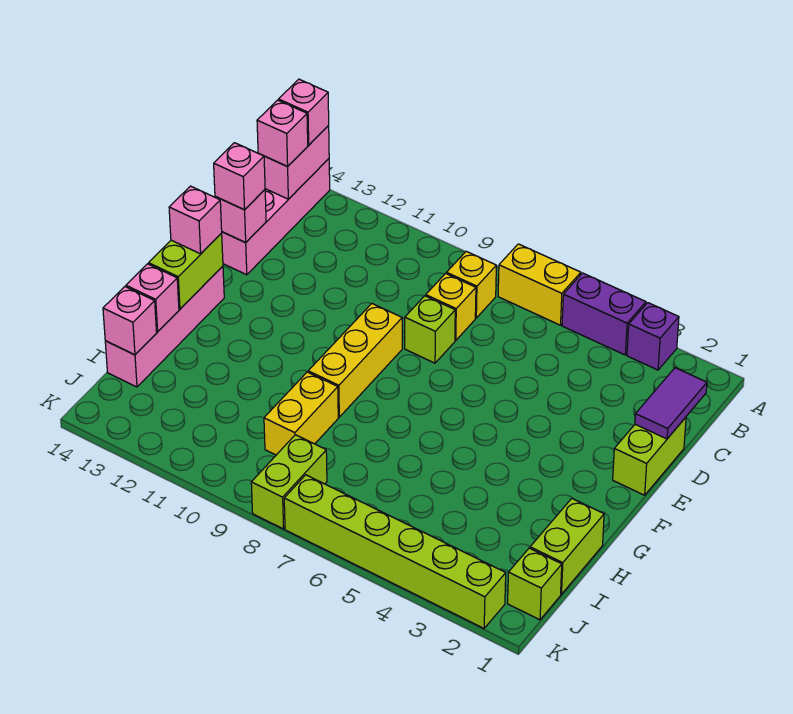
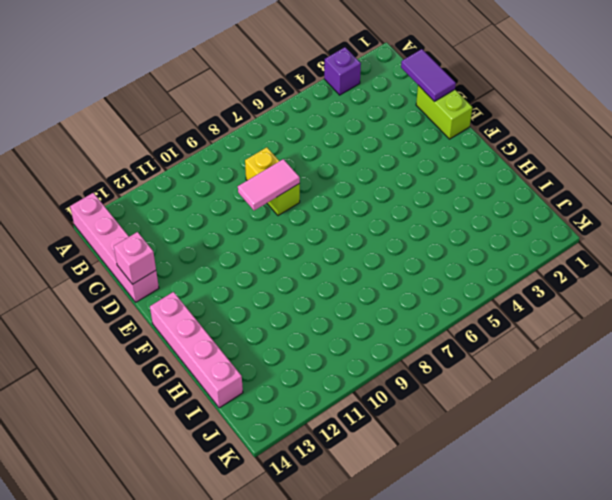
pink tile D8:D9 level 2 -> none
none -> purple brick A4:A5 level 1
none -> yellow brick A6:A7 level 1
none -> yellow brick B8 level 1

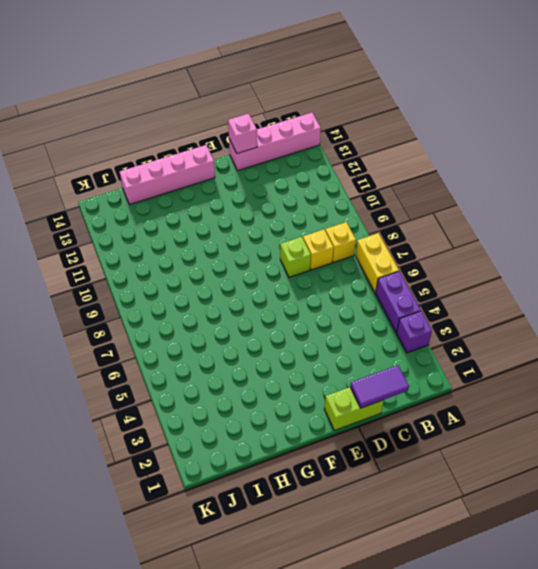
none -> yellow brick E9:G9 level 1
none -> lime brick H1:I1 level 1
none -> yellow brick H9:I9 level 1

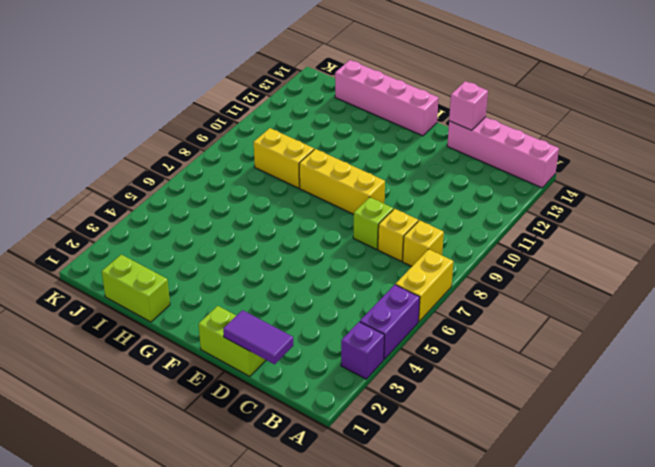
none -> lime brick J1 level 1
none -> lime brick J8:K8 level 1
none -> lime brick K2:K7 level 1

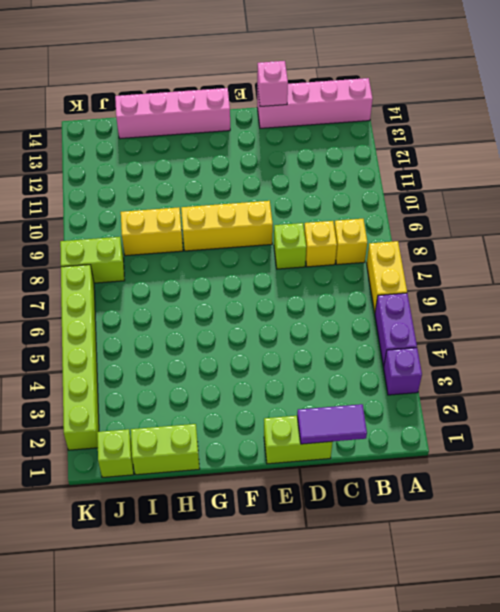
none -> pink brick A14:B14 level 2
none -> lime brick F14:G14 level 2
none -> pink brick H14 level 2

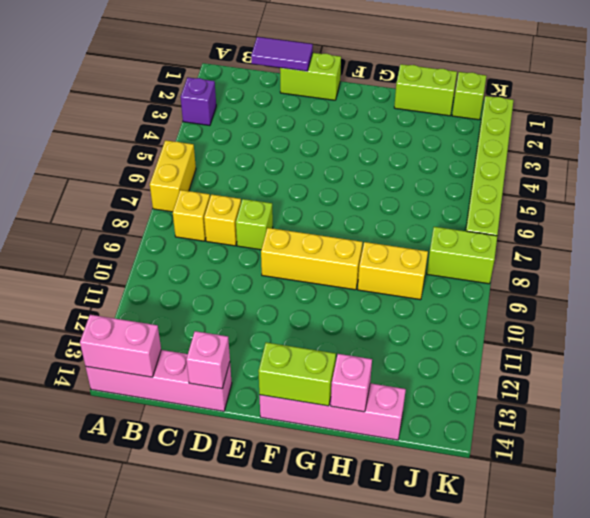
none -> purple brick A4:A5 level 1
none -> pink brick I14 level 2
none -> pink brick A14 level 3

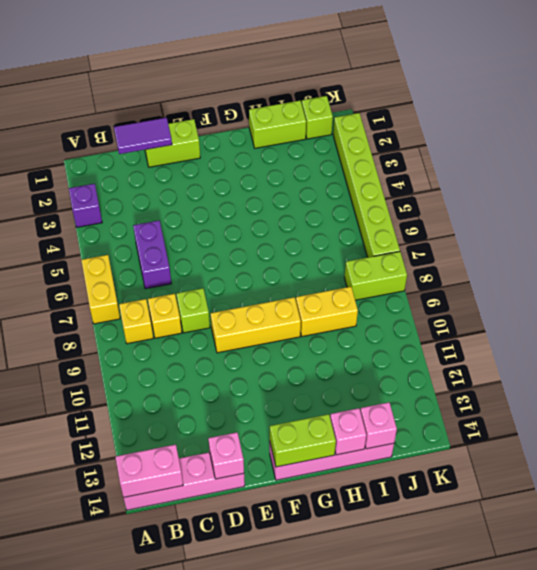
purple brick C5:C6 level 1 -> purple brick A4:A5 level 1
none -> pink brick A14 level 3
none -> pink brick B14 level 3
none -> pink brick D14 level 3

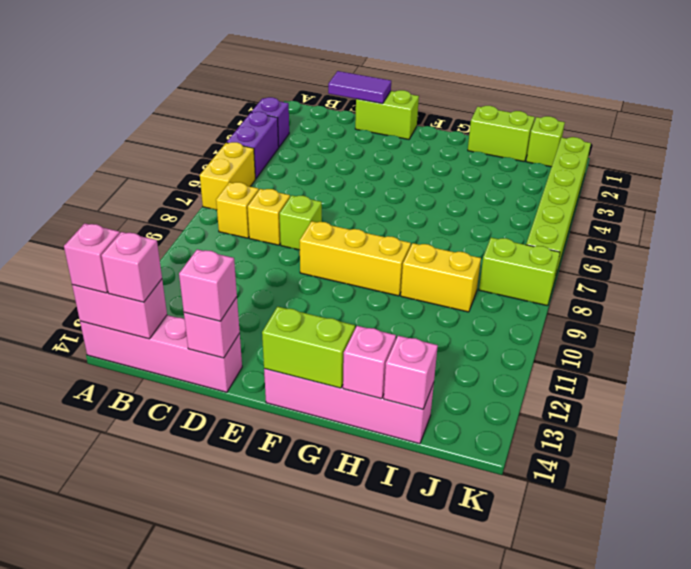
none -> pink brick F14 level 3

